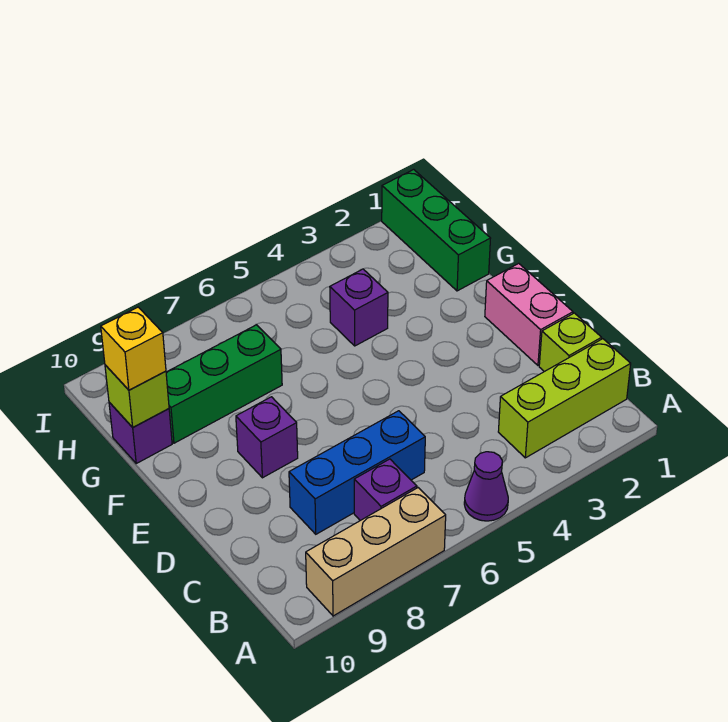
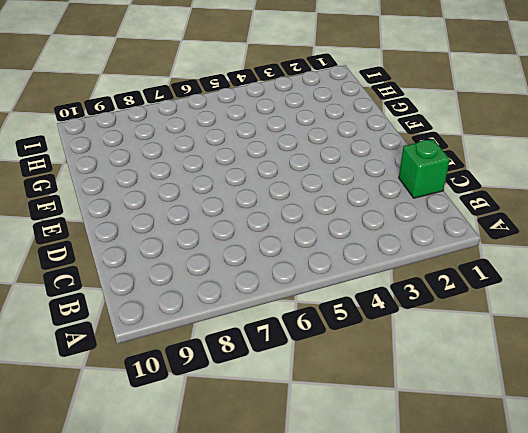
green brick C1 level 1 -> lime brick C1 level 1
none -> purple cone A5 level 1
none -> tan brick A7:A9 level 1
none -> lime brick B1:B3 level 1

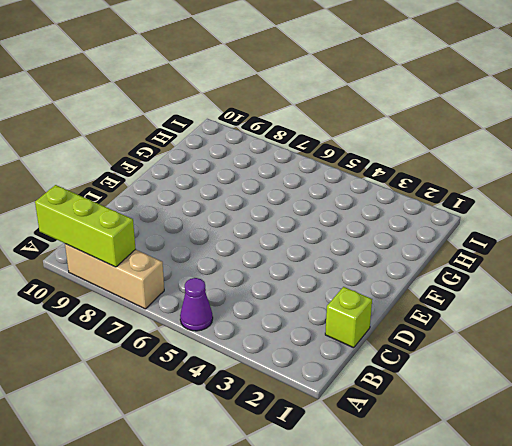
lime brick A8:A10 level 2 -> lime brick B1:B3 level 1
none -> purple brick B7 level 1
none -> blue brick C6:C8 level 1
none -> pink brick D1:E1 level 1

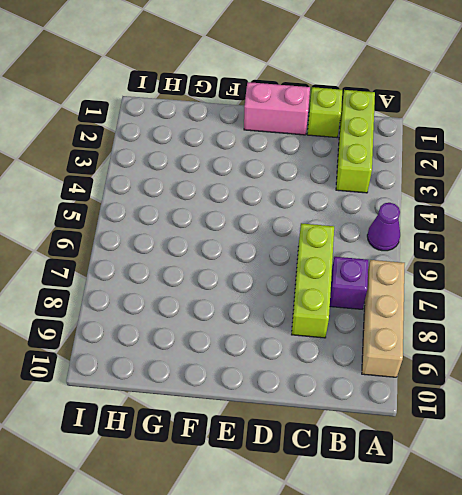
lime brick C6:C8 level 1 -> blue brick C6:C8 level 1
none -> purple brick E8 level 1
none -> green brick G1:I1 level 1
none -> purple brick G4 level 1

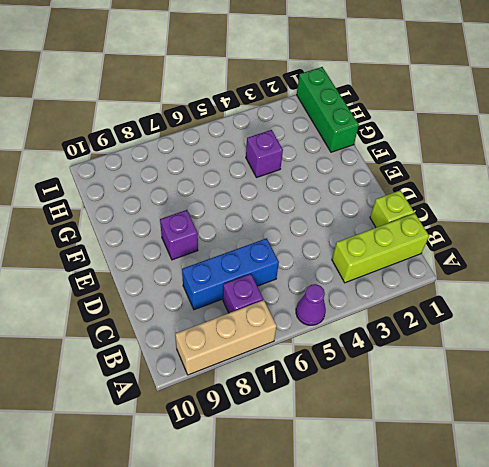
none -> pink brick D1:E1 level 1
none -> green brick G7:G9 level 1
none -> purple brick G10 level 1

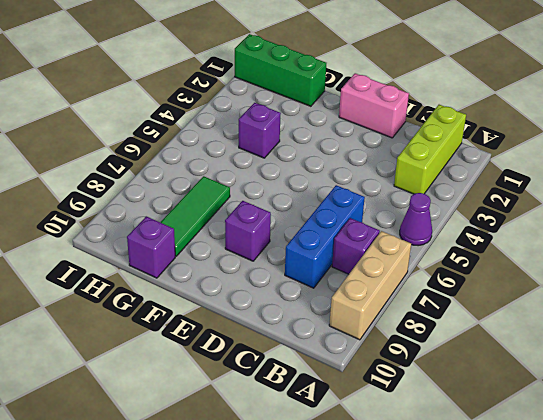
green tile G7:G9 level 1 -> green brick G7:G9 level 1
none -> lime brick C1 level 1
none -> lime brick G10 level 2
none -> yellow brick G10 level 3

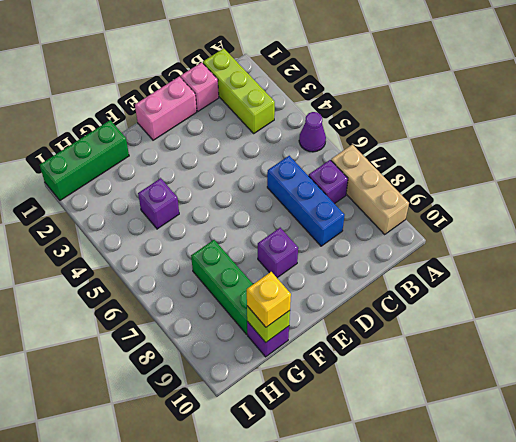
pink brick C1 level 1 -> lime brick C1 level 1

